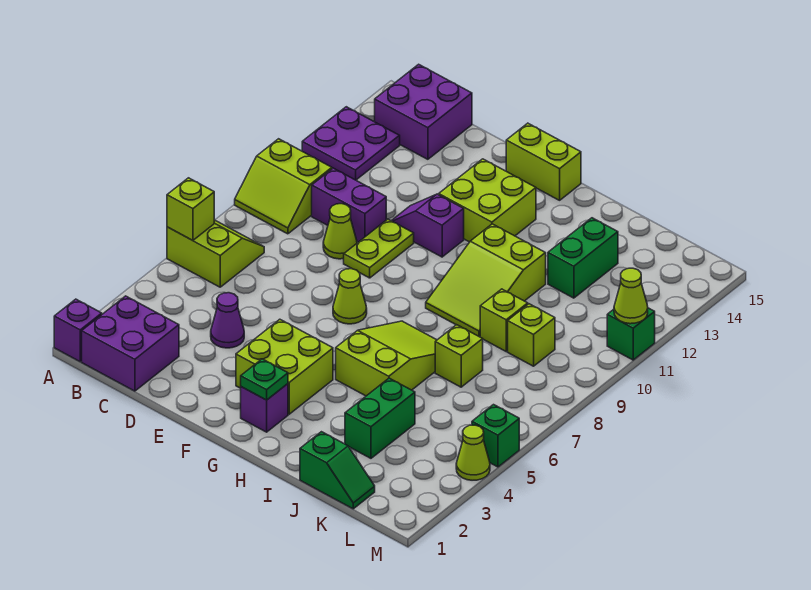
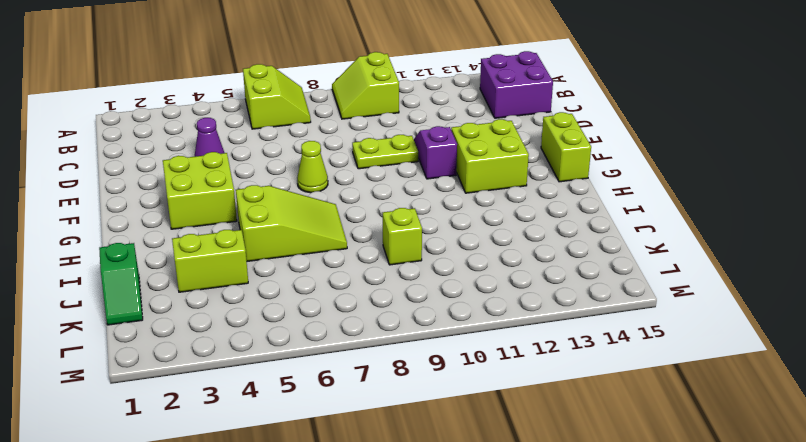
lime brick J3:J4 level 1 -> green brick J3:J4 level 1
none -> purple brick A1 level 1
none -> purple plate A12:B13 level 1
none -> purple brick B1:C2 level 1
none -> purple brick C10:D10 level 1

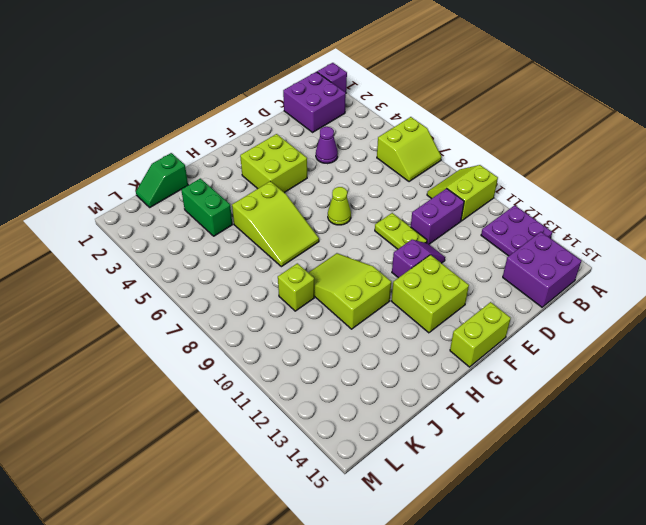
none -> lime cone D9 level 1
none -> purple brick G2 level 1
none -> lime brick J7 level 1
none -> green brick J12:J13 level 1

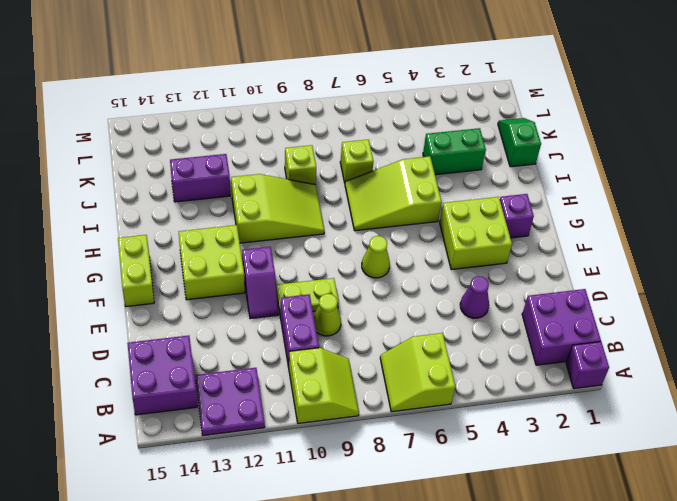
purple brick J12:J13 level 1 -> green brick J12:J13 level 1
none -> lime brick K9 level 1
none -> lime cone M4 level 1
none -> green brick M5 level 1
none -> green brick M11 level 1

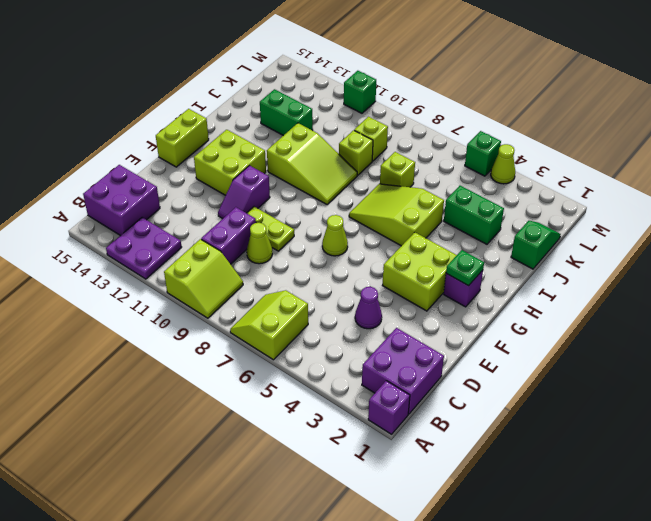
none -> lime brick A6 level 2
none -> lime cone M11 level 2

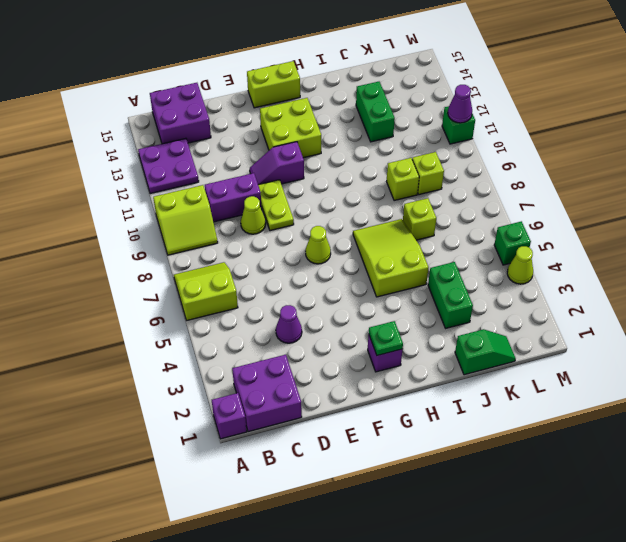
purple cone M11 level 2 -> lime cone M11 level 2
none -> lime brick F3:G4 level 1
none -> lime slope H9:I11 level 1 top 11
none -> lime brick A6 level 2

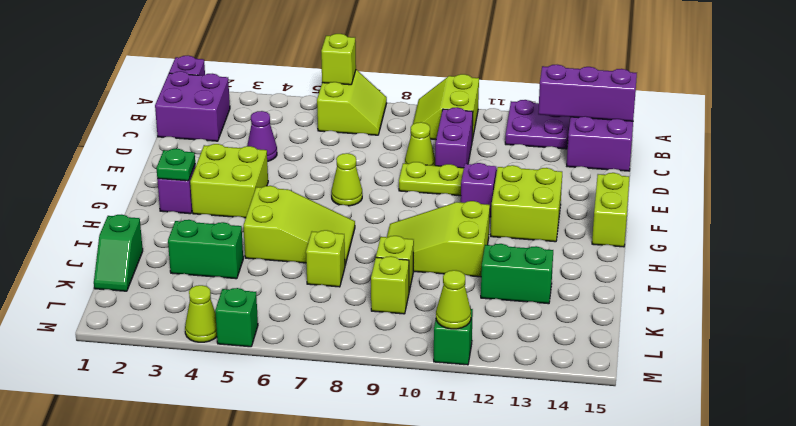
purple brick B13:B15 level 2 -> none

